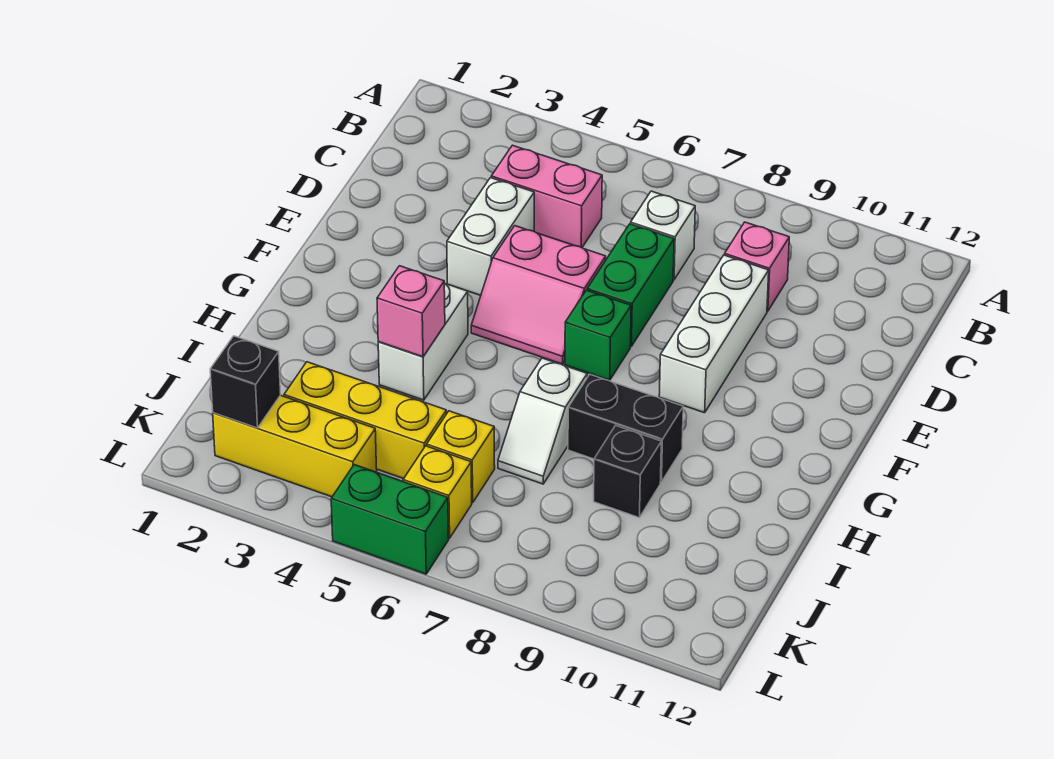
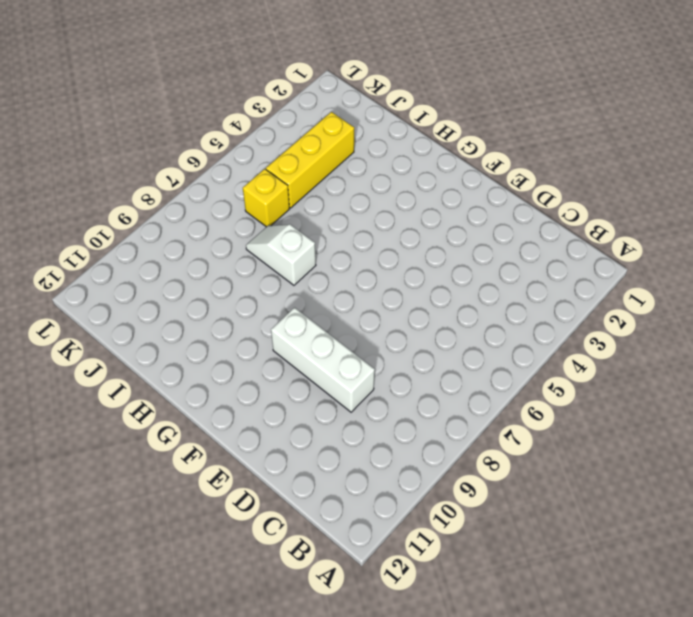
none -> pink brick C4:C5 level 1
none -> white brick C7 level 1
none -> pink brick C9 level 1

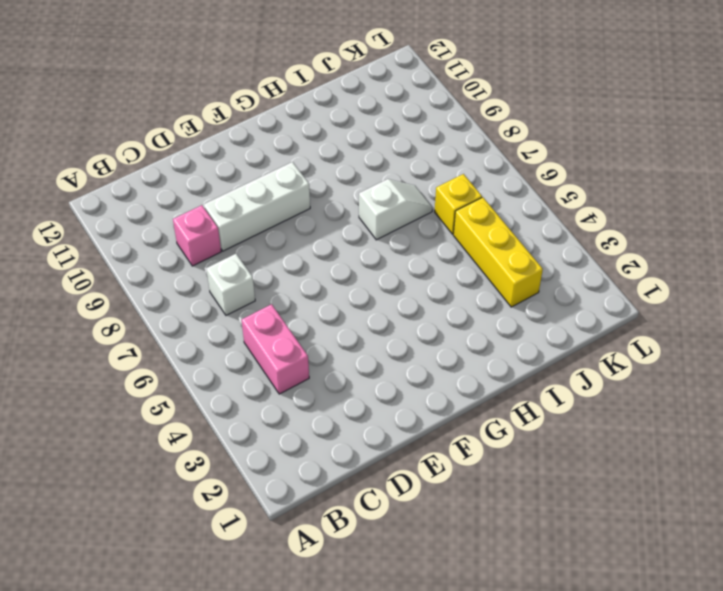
none -> white brick D4:E4 level 1
none -> green brick D7:E7 level 1
none -> pink slope E5:F6 level 1 top E

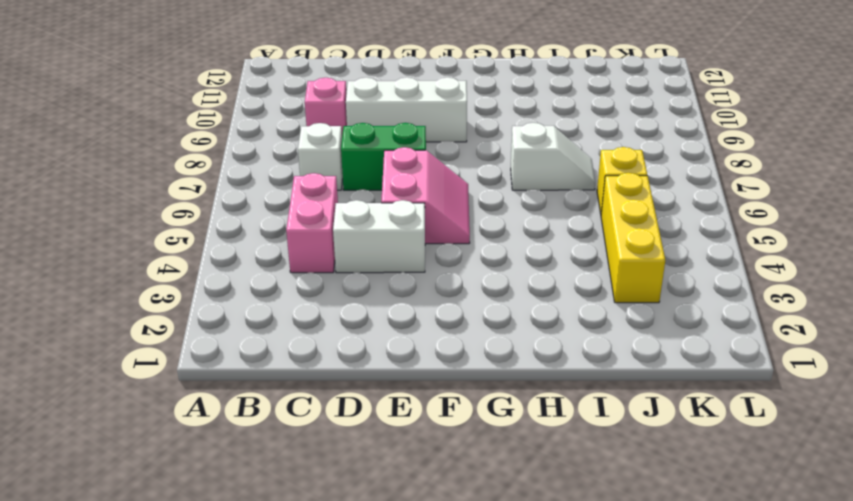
none -> green brick F7 level 1
none -> white brick G4:H4 level 1
none -> black brick H8:H9 level 1

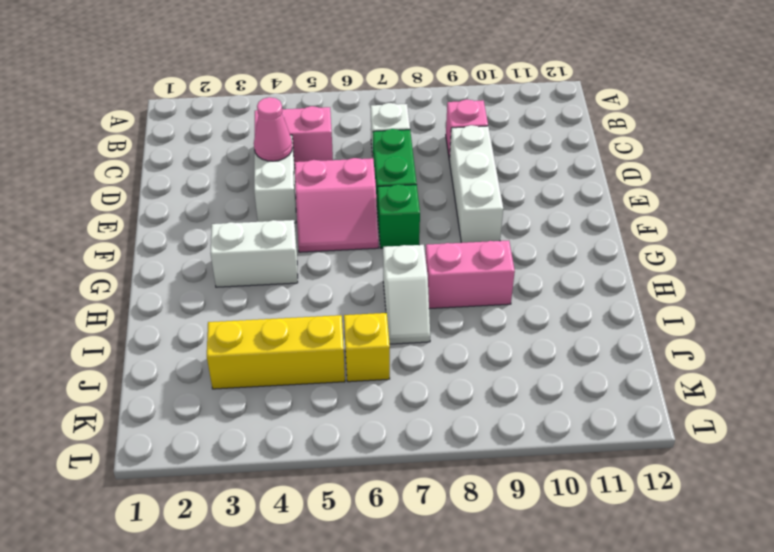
pink cone D4 level 2 -> none
white brick G3:G4 level 1 -> white brick G4:H4 level 1
pink brick H8:H9 level 1 -> black brick H8:H9 level 1
none -> black brick I9 level 1
none -> yellow brick K2:K4 level 1
none -> yellow brick K6 level 1

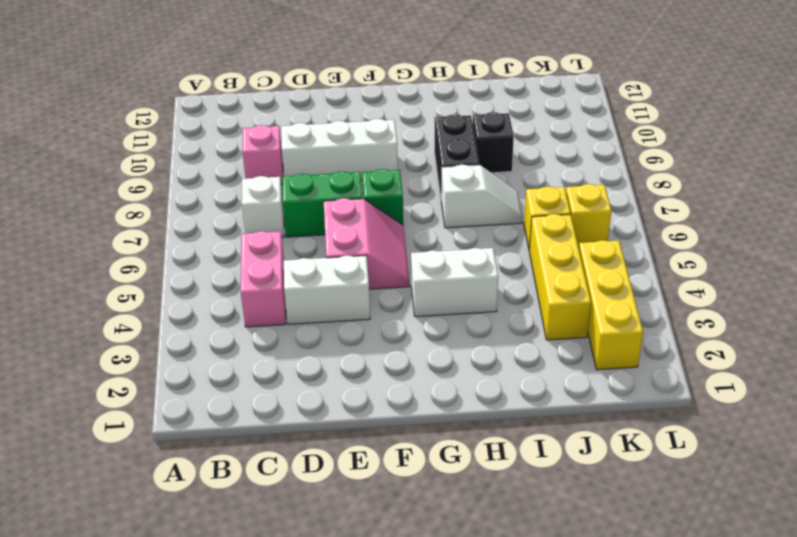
none -> green brick L5:L6 level 1
none -> pink brick H4 level 2
none -> black brick K2 level 2

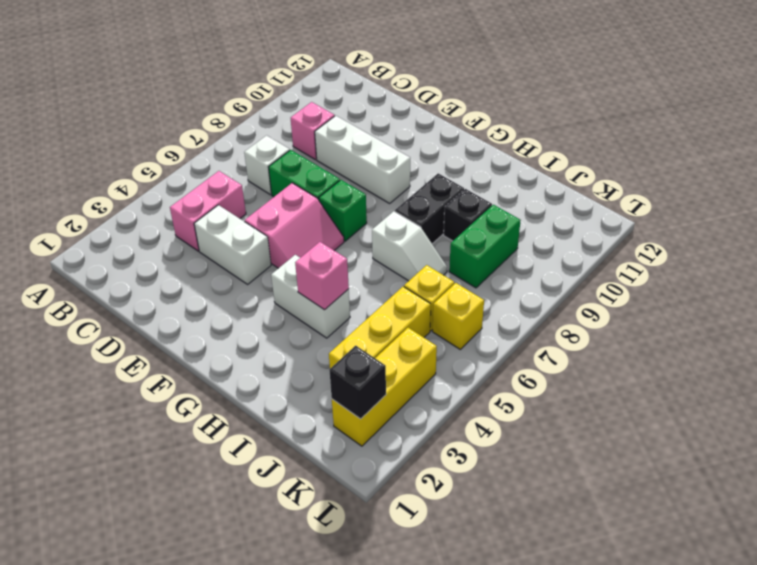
green brick J8:J9 level 1 -> green brick L5:L6 level 1

